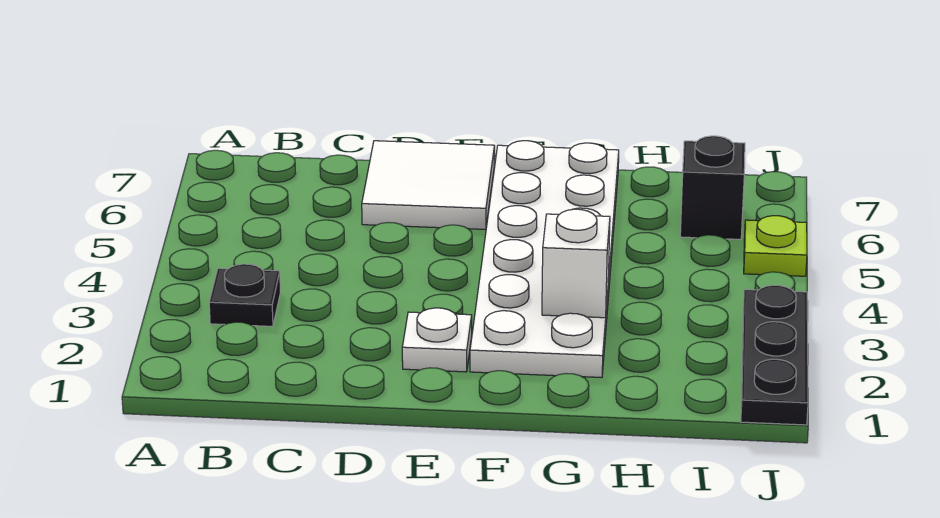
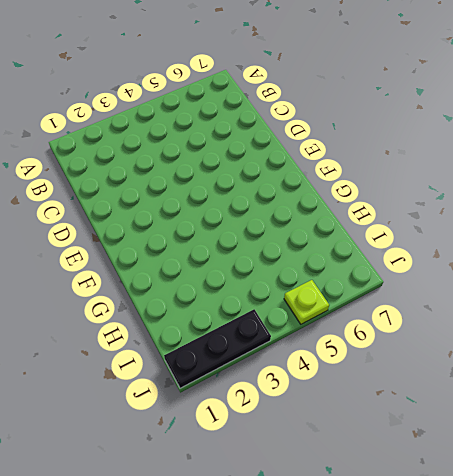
none -> black plate B3 level 1
none -> white tile D6:E7 level 1

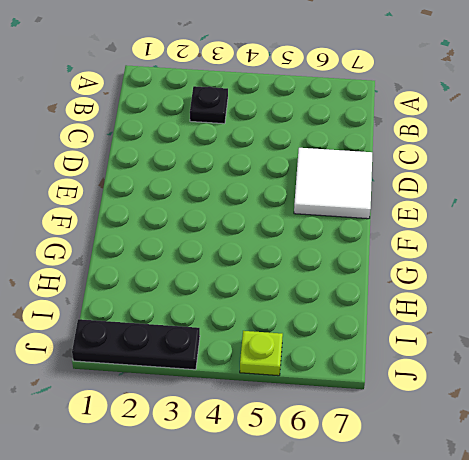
none -> white plate E2 level 1
none -> white plate F2:G7 level 1

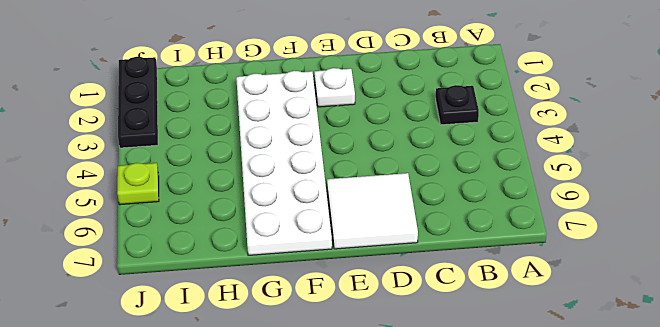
none -> black brick I6 level 1
none -> white brick G3 level 2

